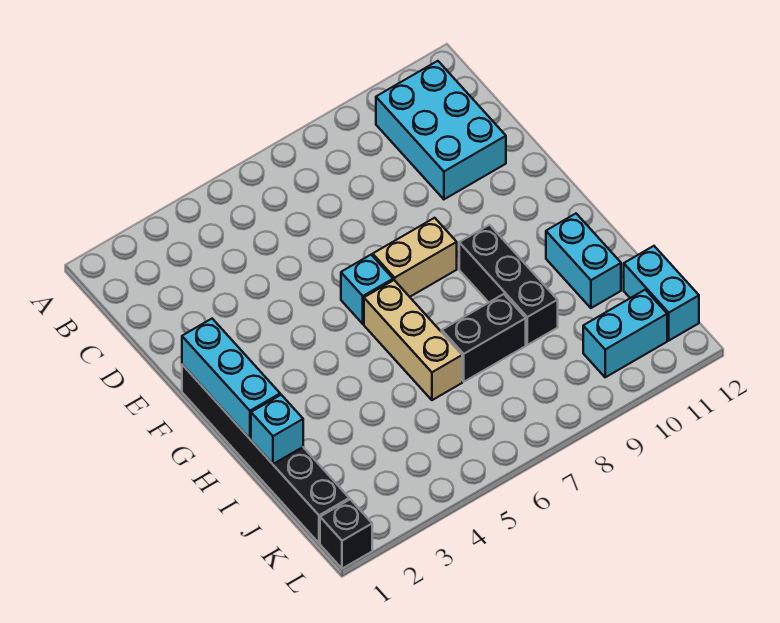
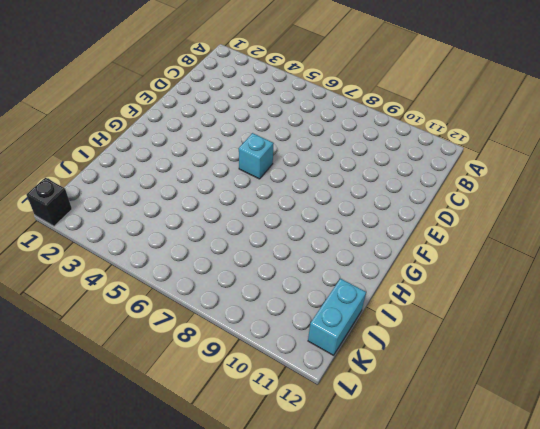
none -> cyan brick B10:D11 level 1
none -> black brick F1:K1 level 1
none -> tan brick F7:F8 level 1

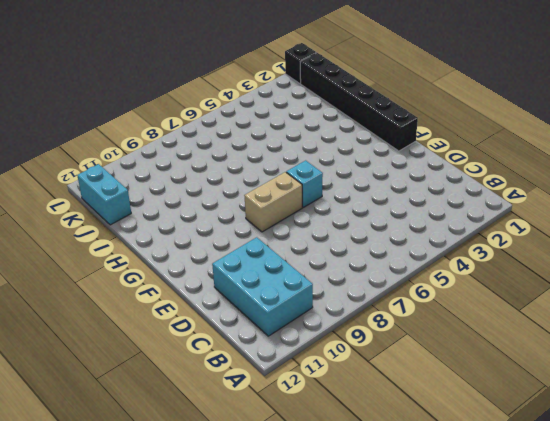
none -> tan brick G6:I6 level 1
none -> black brick G9:I9 level 1
none -> cyan brick H11:I11 level 1

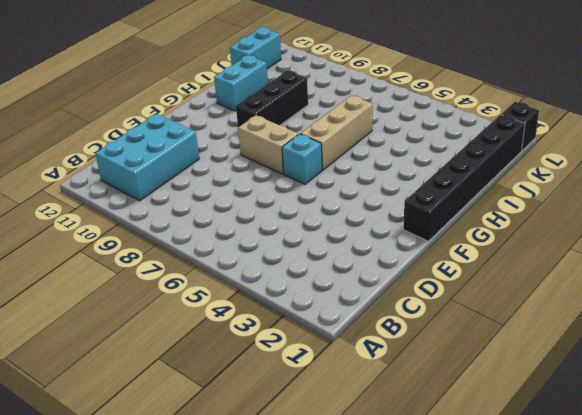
none -> black brick I7:I8 level 1
none -> cyan brick K10:K11 level 1
none -> cyan brick F1:H1 level 2

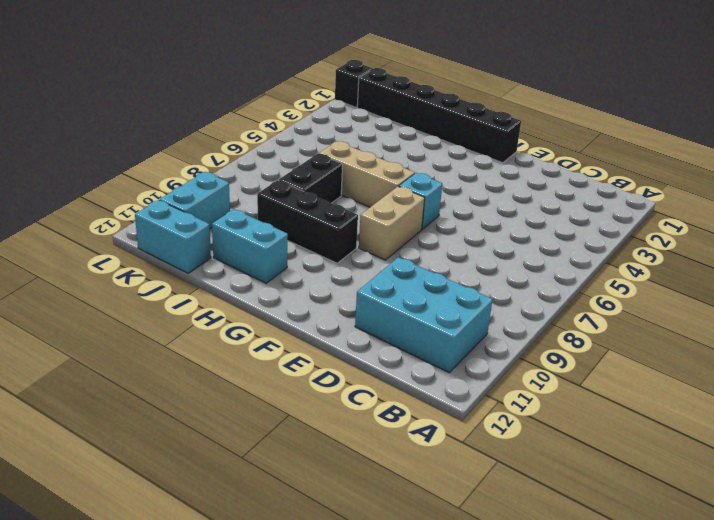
none -> cyan brick F1:H1 level 2
none -> cyan brick I1 level 2

